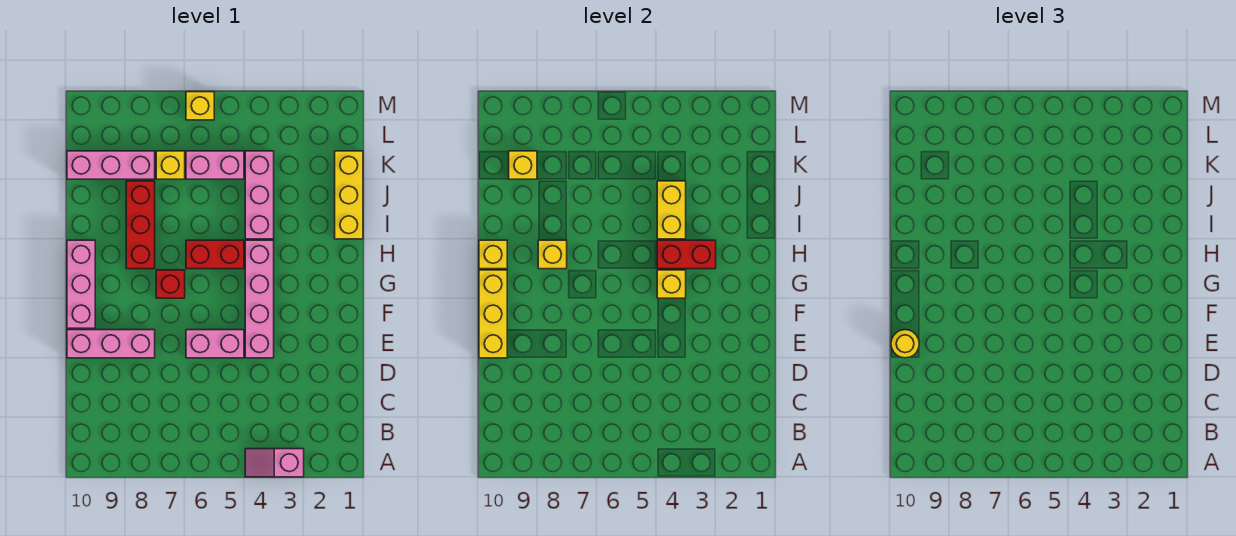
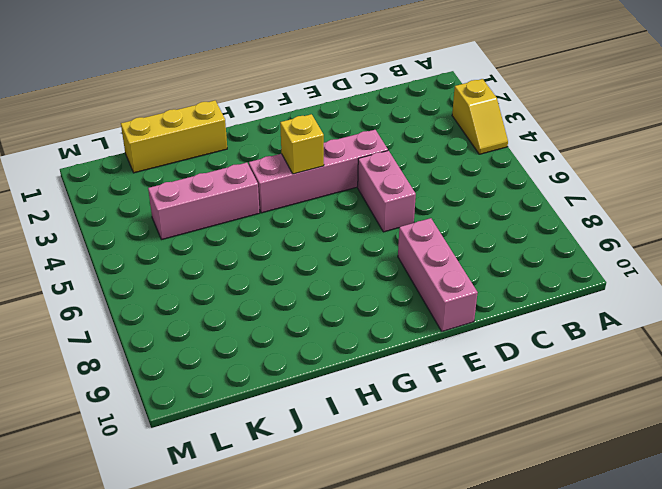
yellow slope A3:A4 level 1 top 3 -> pink slope A3:A4 level 1 top 3
none -> pink brick F10:H10 level 1
none -> red brick G7 level 1
none -> red brick H5:H6 level 1

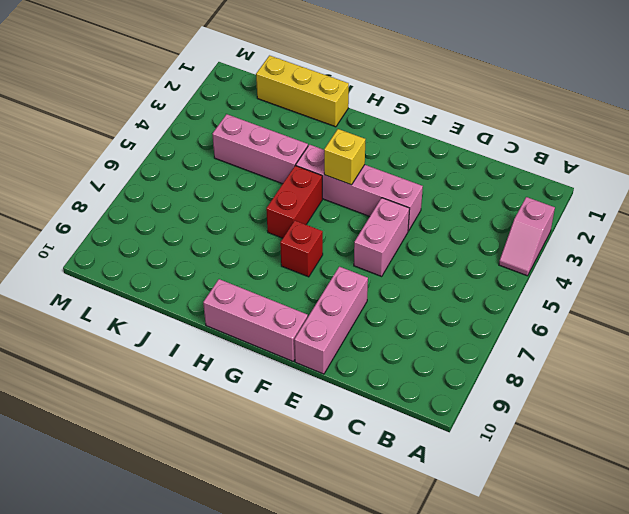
none -> red brick H8:J8 level 1
none -> pink brick K5:K6 level 1
none -> yellow brick K7 level 1

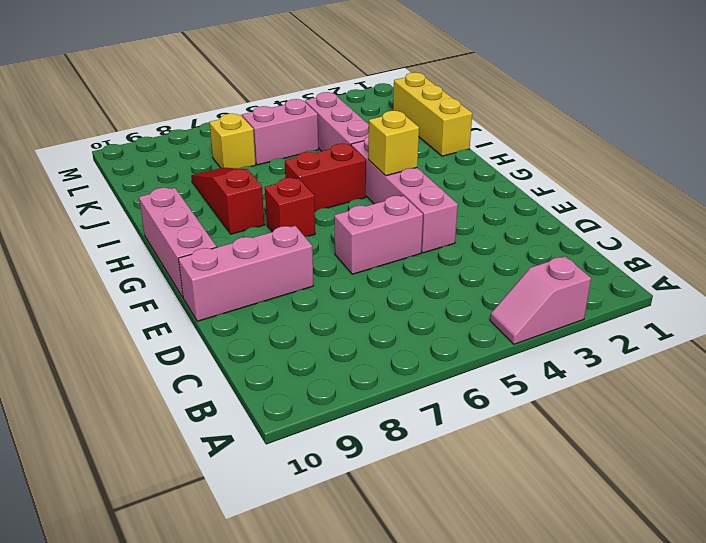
red slope H8:J8 level 1 top H -> red brick H8:J8 level 1
none -> pink brick K8:K10 level 1
none -> yellow brick M6 level 1
none -> yellow brick E10:G10 level 2

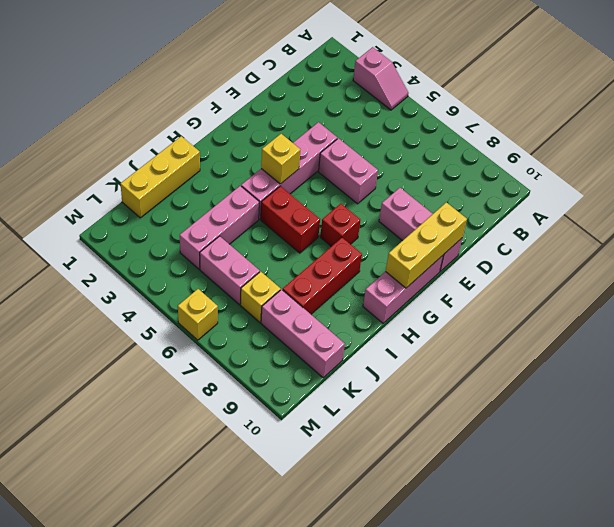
none -> red brick H3:H4 level 2
none -> yellow brick H8 level 2
none -> yellow brick H10 level 2

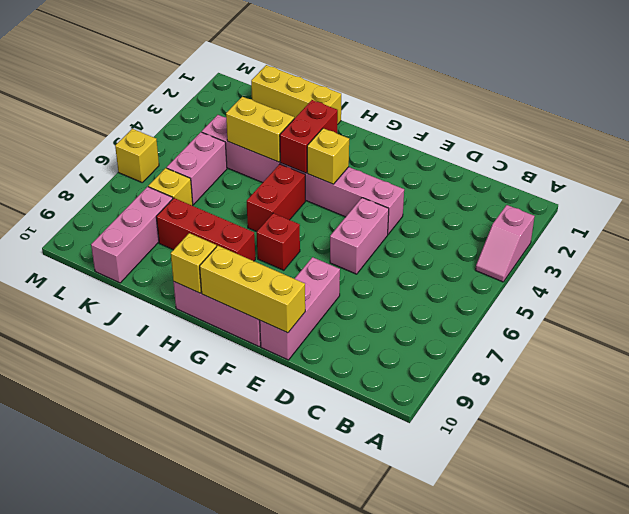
none -> yellow brick H8 level 2
none -> yellow brick K9 level 2
none -> yellow round brick E10 level 3

